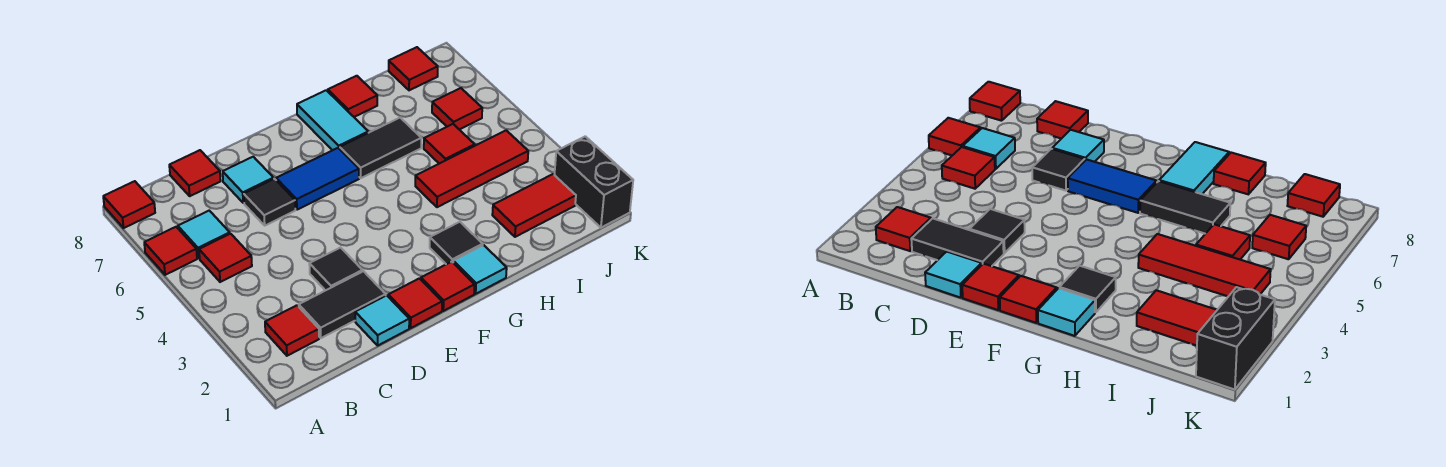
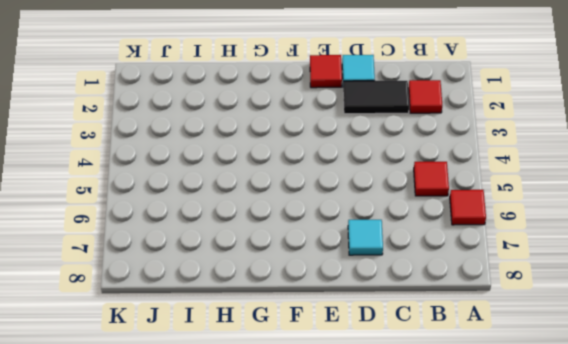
none -> red tile A8 level 1
none -> cyan tile B6 level 1
none -> red tile C8 level 1

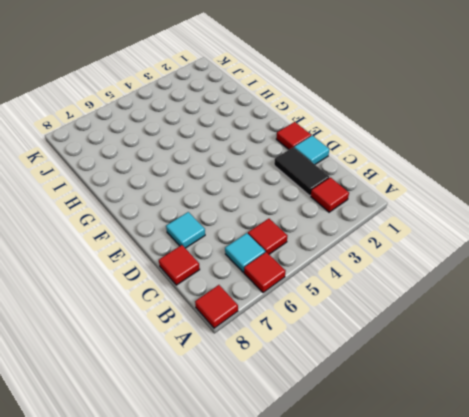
none -> black tile D3 level 1
none -> black tile D6 level 1
none -> blue tile E6:F6 level 1

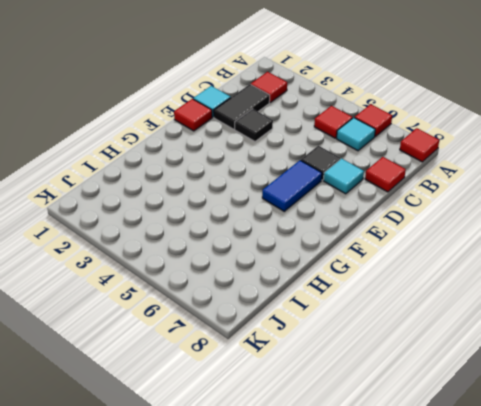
none -> red tile F1 level 1
none -> cyan tile G1 level 1
none -> black tile G2 level 1

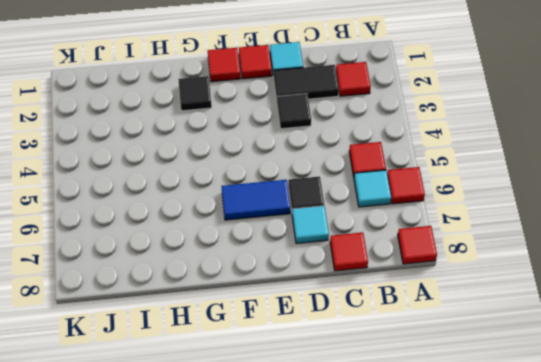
none -> cyan tile G1 level 1
none -> black tile G6:H6 level 1
none -> cyan tile G7:G8 level 1

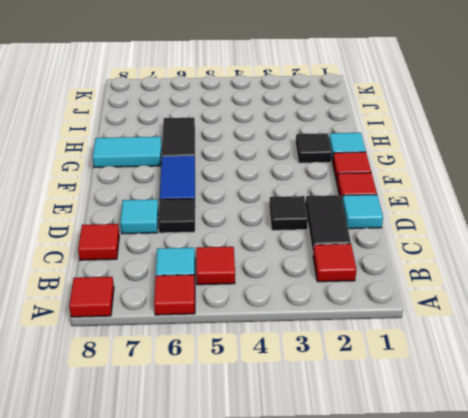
none -> red tile H4:J4 level 1
none -> red tile H8 level 1
none -> red tile I2:J2 level 1

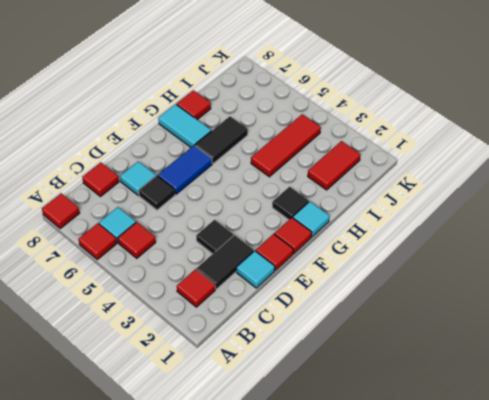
none -> red tile I5 level 1
none -> red tile J6 level 1
none -> red tile J8 level 1

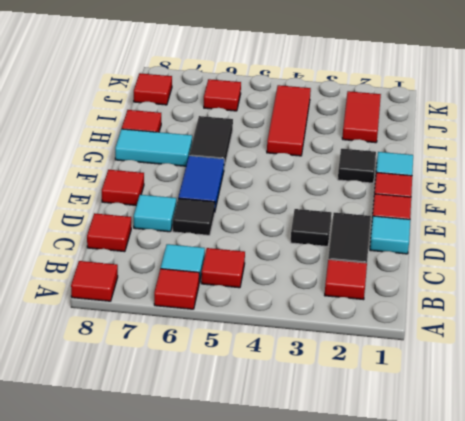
red tile E8 level 1 -> red tile I5 level 1
none -> black brick K1:K2 level 1

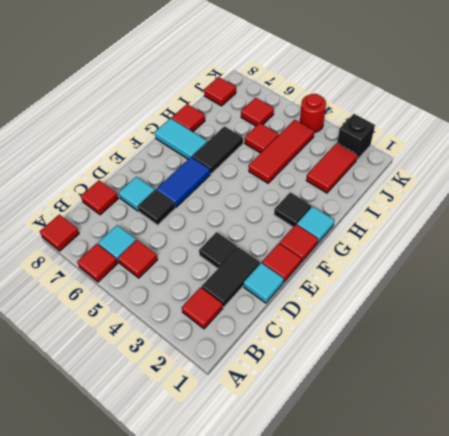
black brick K2 level 1 -> black brick K1:K2 level 1
red round brick K4 level 1 -> none

